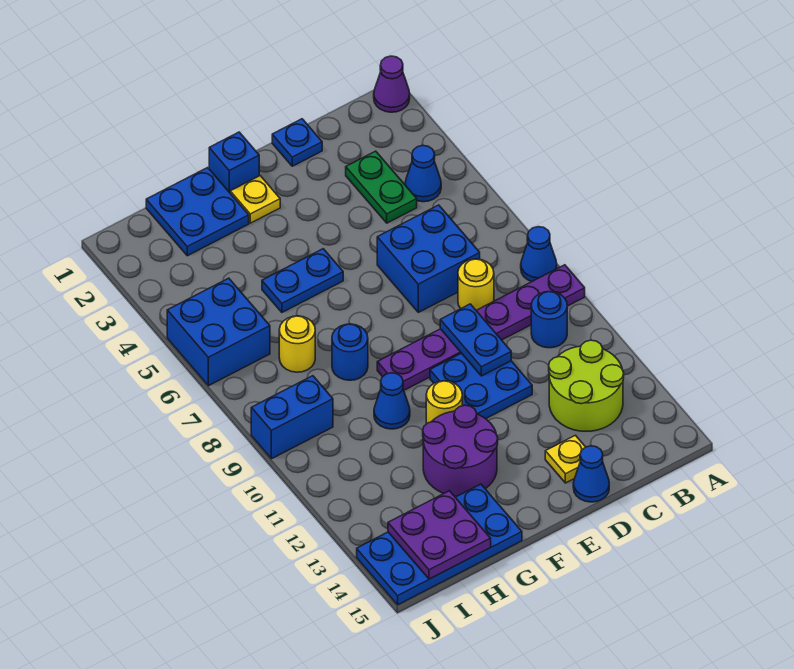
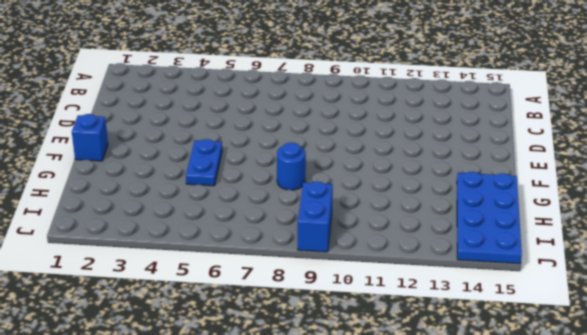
none -> purple cone A1 level 1
none -> blue cone A8 level 1
none -> purple plate A9:F9 level 1

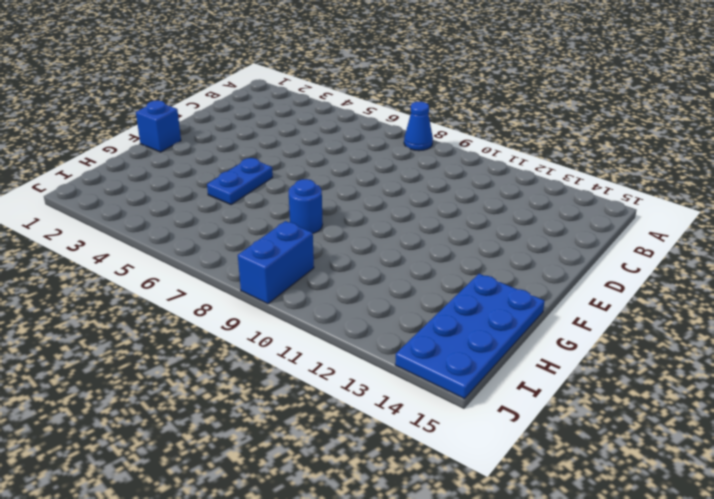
none -> purple cone A1 level 1
none -> purple plate A9:F9 level 1
none -> blue cone B4 level 1

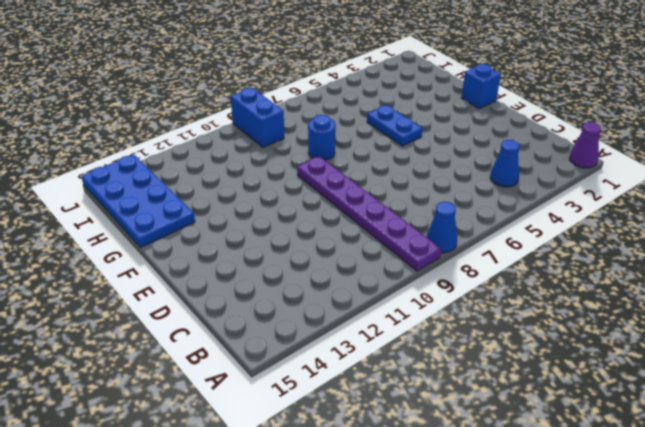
none -> blue round brick B10 level 1
none -> lime round brick B12:C13 level 1
none -> green plate C3:C4 level 1

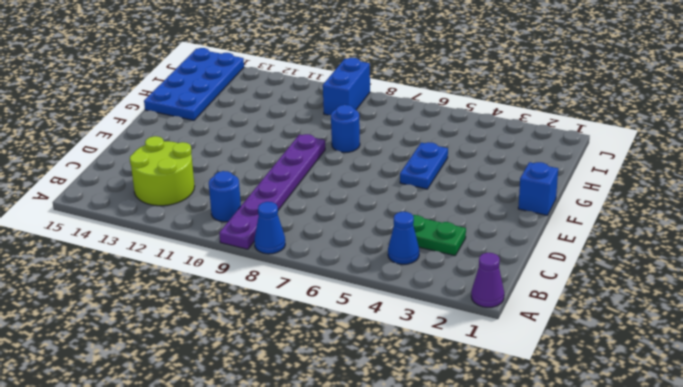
none -> blue brick C6:D7 level 1
none -> yellow round brick C8 level 1
none -> blue plate D1 level 1

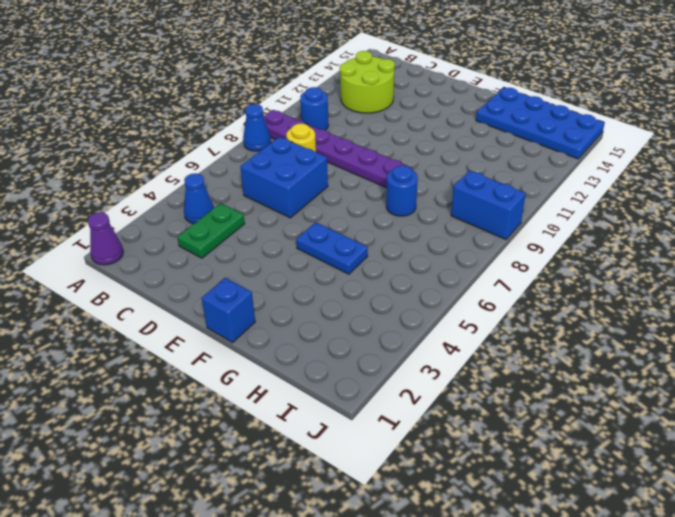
none -> blue plate D1 level 1
none -> blue plate D10:E11 level 1
none -> yellow plate D14 level 1

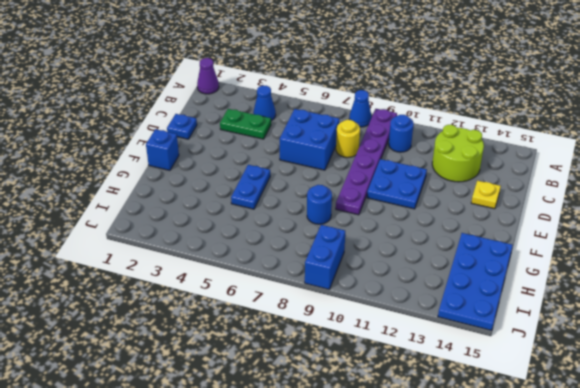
none -> blue cone D15 level 1
none -> yellow plate F2 level 1
none -> yellow round brick F11 level 1

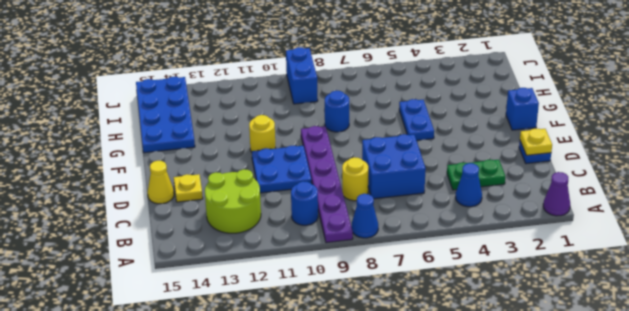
yellow plate D1 level 2 -> yellow plate F2 level 1
yellow cone D15 level 1 -> blue cone D15 level 1
none -> purple round brick F12:G13 level 1
none -> blue plate G1:H2 level 1
none -> blue cone G10 level 1

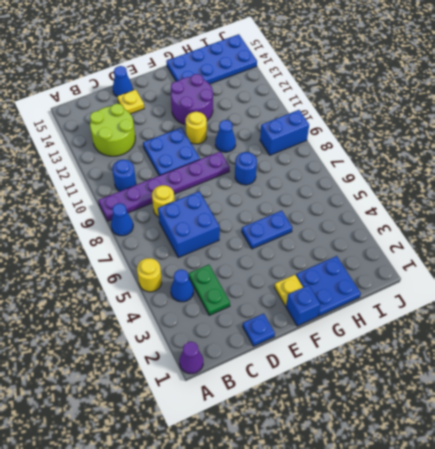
yellow round brick A5 level 1 -> yellow round brick H7 level 1
none -> blue brick I5:J6 level 1
none -> blue plate D9:D10 level 2
none -> purple plate H14:I15 level 2

